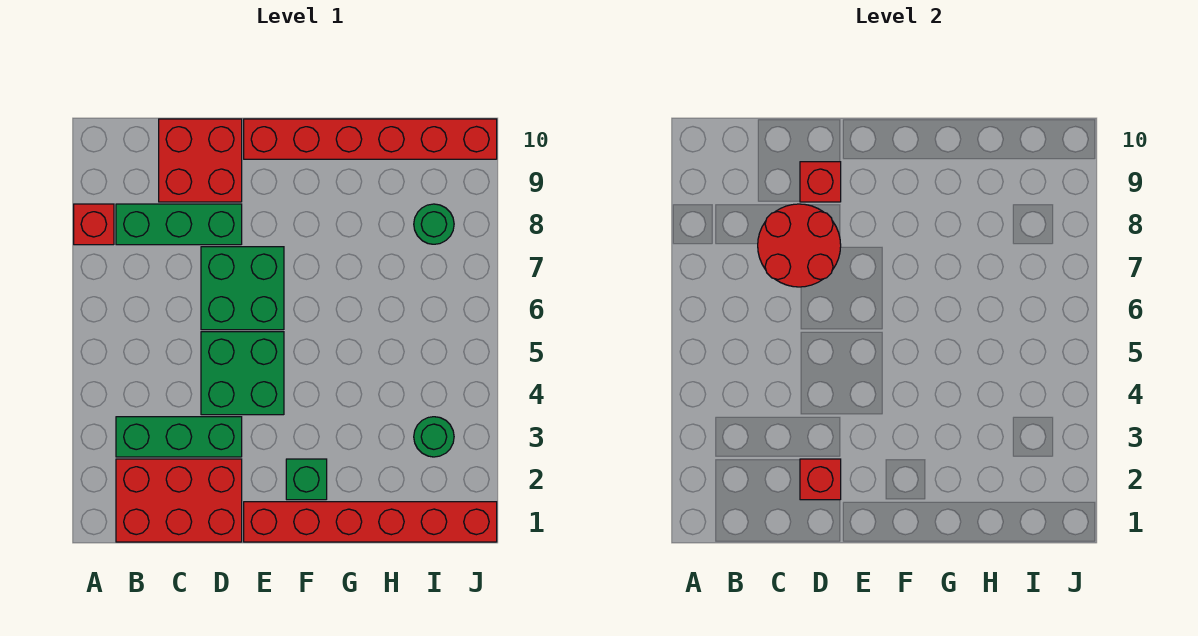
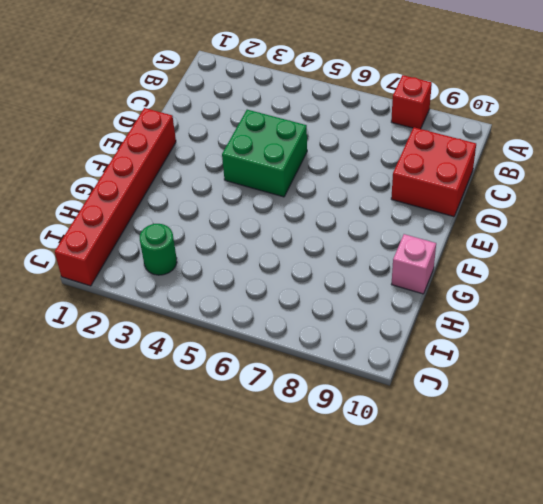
pink brick G10 level 1 -> red brick E10:J10 level 1
none -> red brick B1:D2 level 1
none -> green brick B3:D3 level 1
none -> green brick B8:D8 level 1

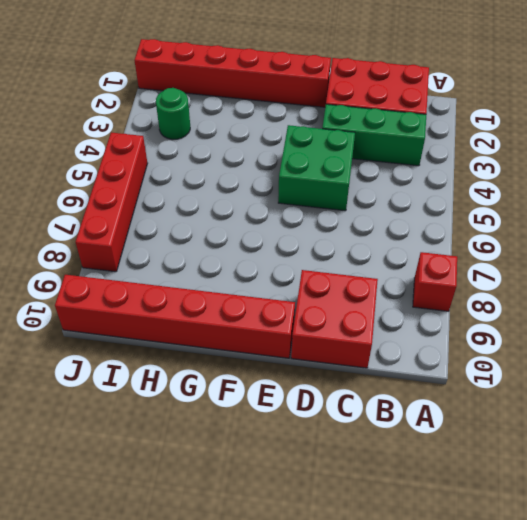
red brick J5:J8 level 1 -> none
none -> green brick B8:D8 level 1
none -> green brick D6:E7 level 1
none -> green brick F2 level 1

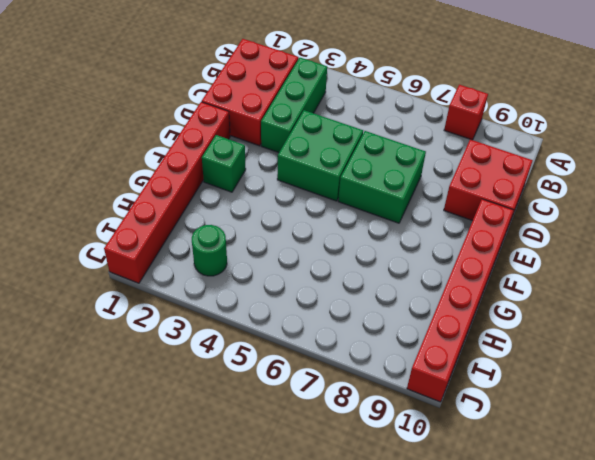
none -> green brick B8:D8 level 1
none -> green round brick I8 level 1
none -> red round brick C7:D8 level 2

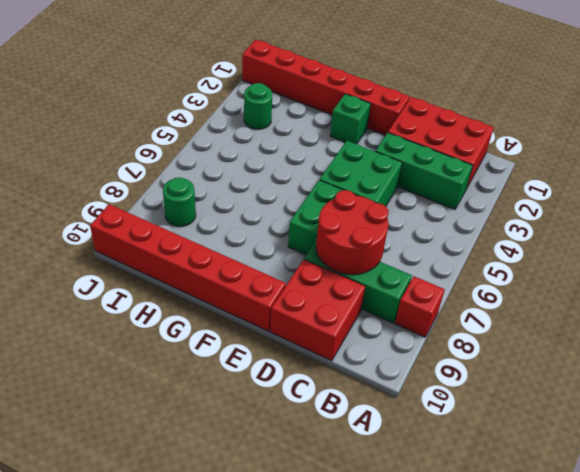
none -> red brick D2 level 2
none -> red brick D9 level 2

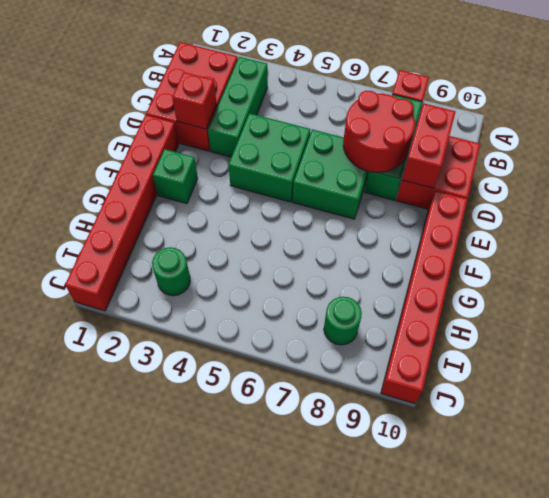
red brick C9:D9 level 2 -> red brick D9 level 2

